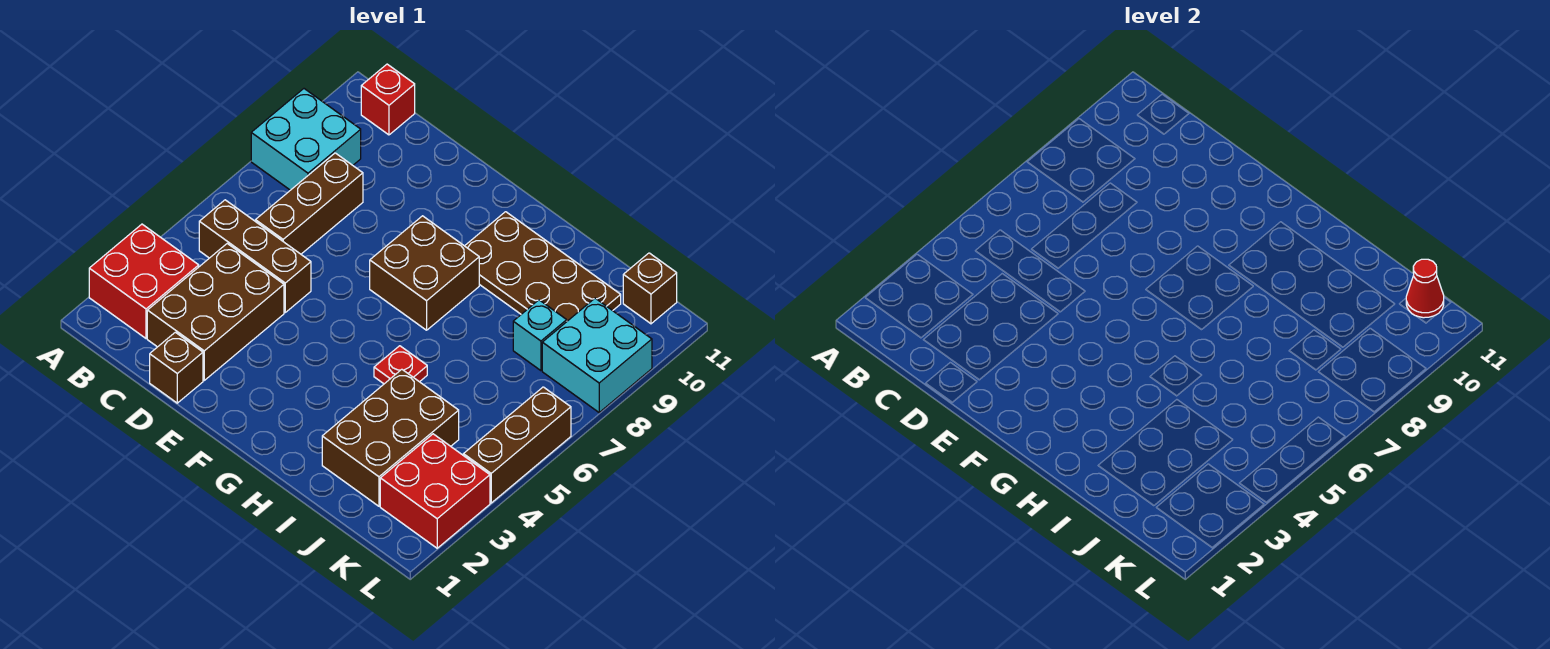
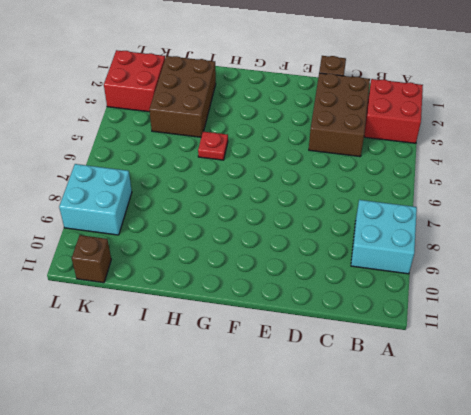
none -> brown brick B5:D5 level 1
none -> red brick B11 level 1
none -> brown brick C6:C8 level 1

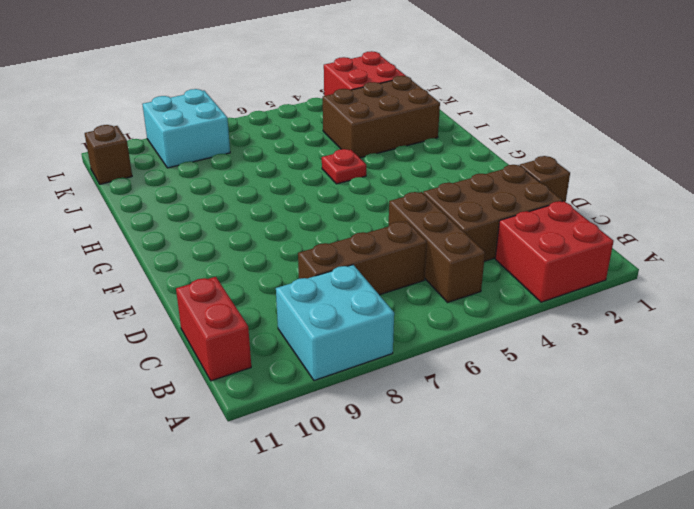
red brick B11:C11 level 1 -> red brick B11 level 1
none -> brown brick F7:G8 level 1
none -> brown plate G9:J10 level 1
none -> cyan brick J8 level 1

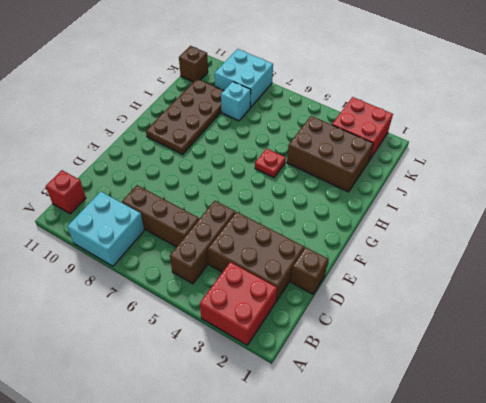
none -> brown brick F7:G8 level 1
none -> brown brick L4:L6 level 1
none -> red cone K11 level 2

